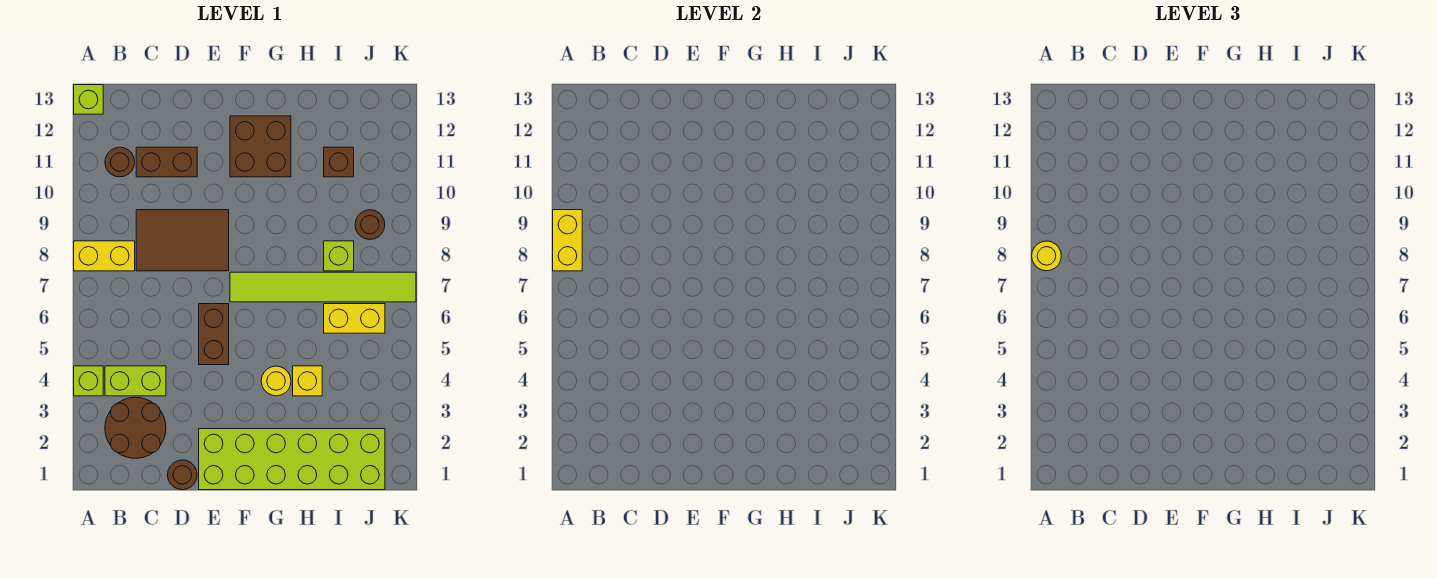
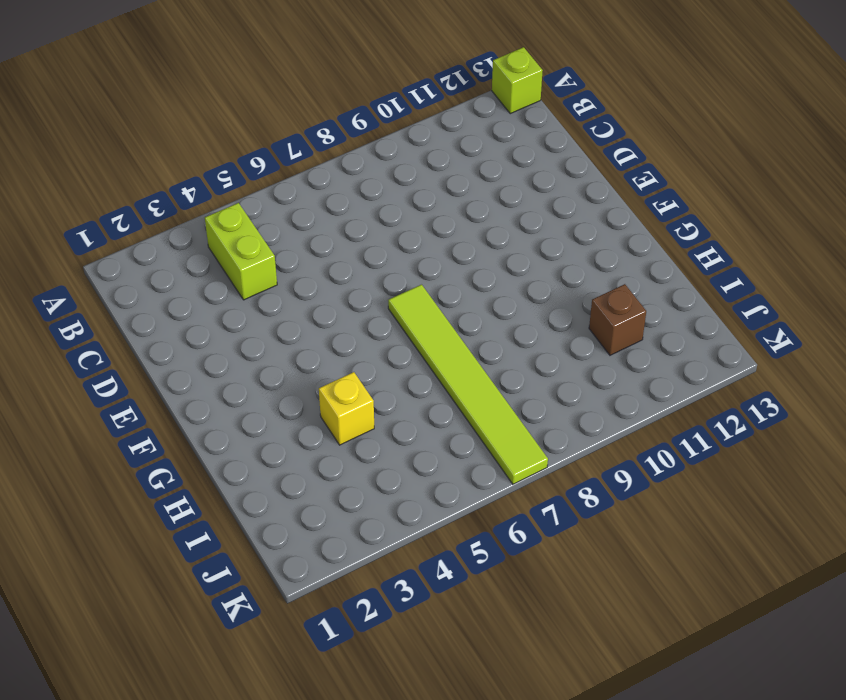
none -> lime brick A4 level 1
none -> yellow brick A8:B8 level 1
none -> brown round brick B2:C3 level 1

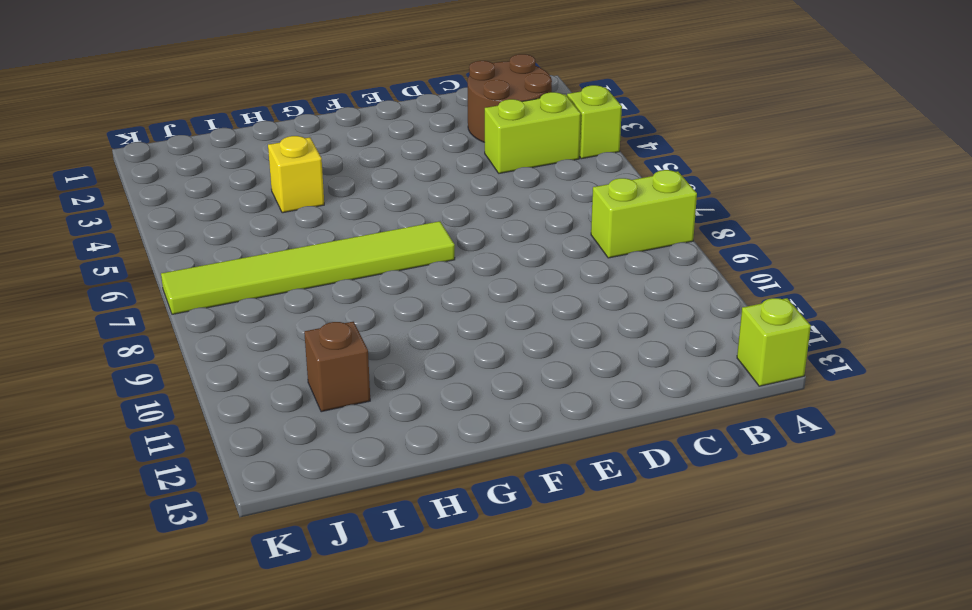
lime brick A8:B8 level 1 -> yellow brick A8:B8 level 1
none -> brown round brick B11 level 1
none -> brown tile C8:E9 level 1
none -> brown brick C11:D11 level 1

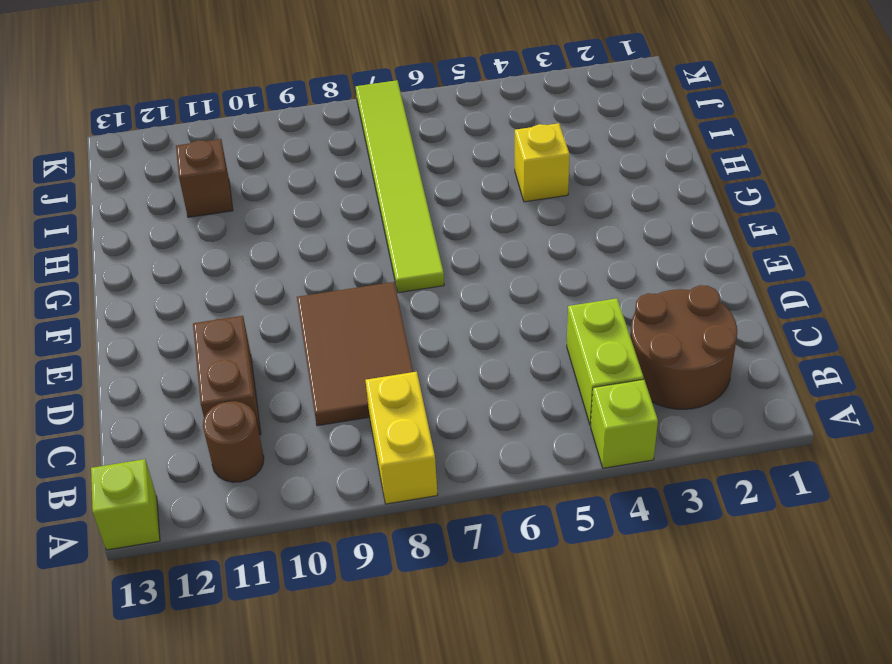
none -> brown round brick D1 level 1
none -> lime brick E1:J2 level 1
none -> brown brick E5:E6 level 1

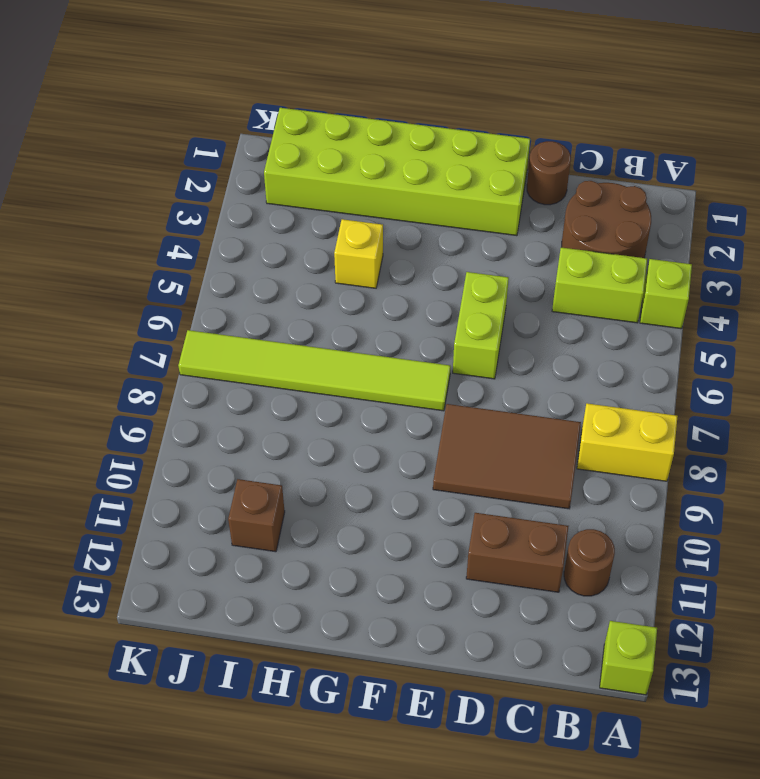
lime brick E5:E6 level 1 -> brown brick E5:E6 level 1
none -> brown brick F11:G12 level 1
none -> yellow round brick G4 level 1
none -> yellow brick I6:J6 level 1

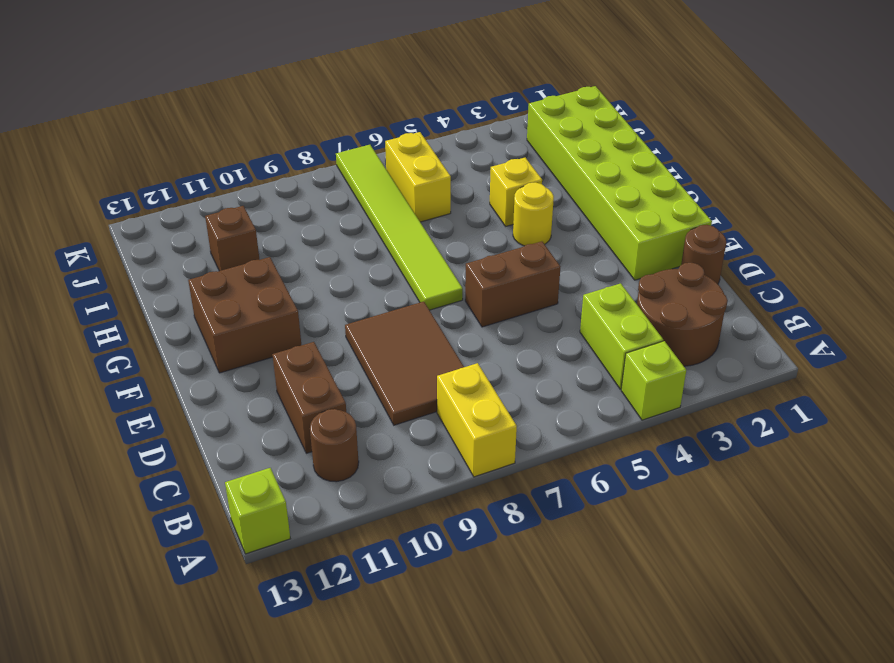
none -> lime brick I8 level 1
none -> brown round brick J9 level 1
none -> yellow brick A8:A9 level 2

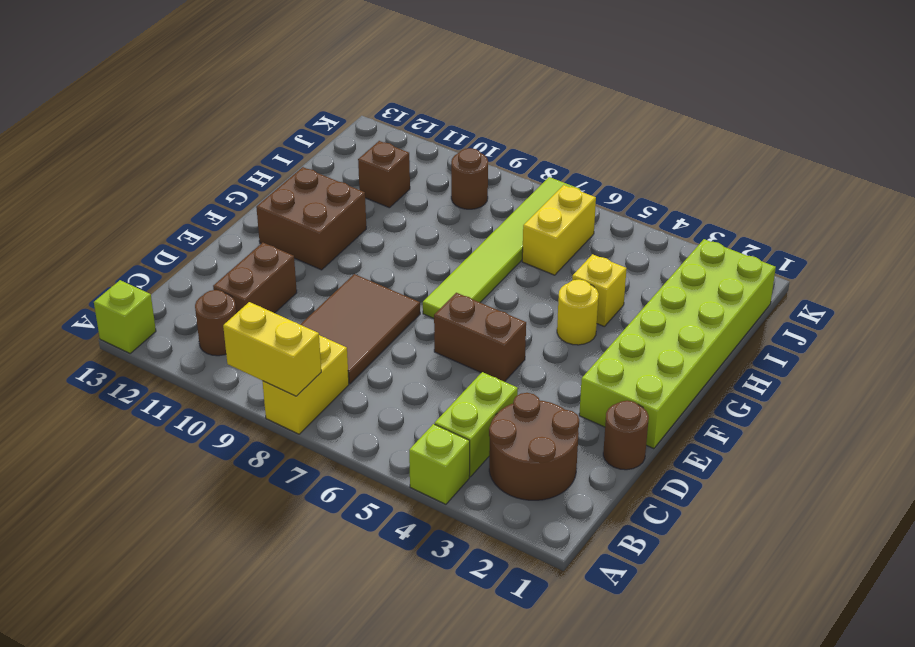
none -> lime brick I8 level 1
none -> yellow round brick A8 level 3

